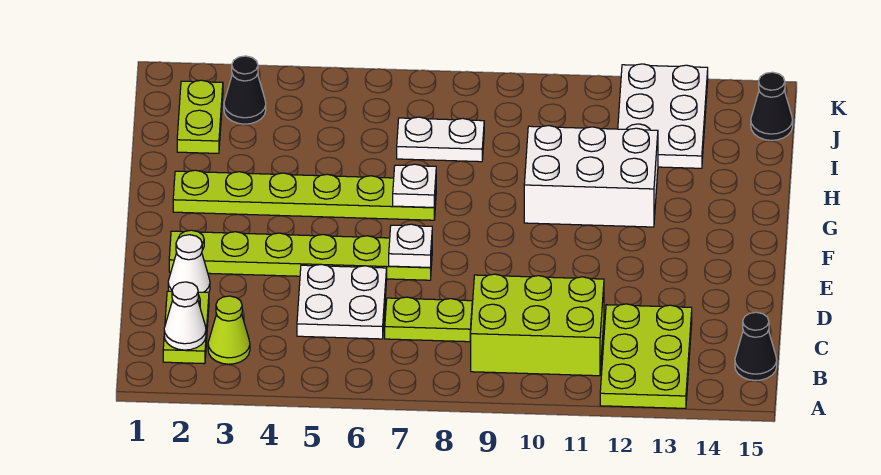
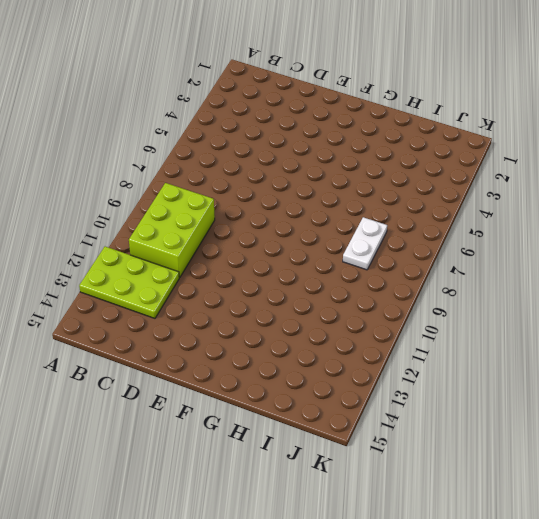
none -> lime plate B2:C2 level 1
none -> lime cone B3 level 1
none -> black cone B15 level 1

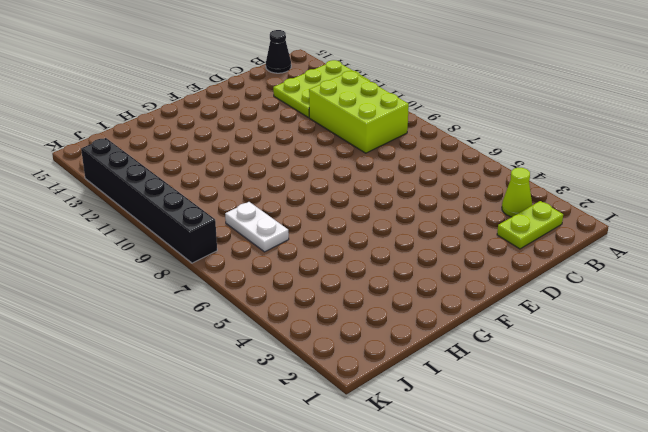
black brick K8:K13 level 1 -> white plate I12:K13 level 1
none -> white plate C5:D6 level 1
none -> lime plate C7:C8 level 1
none -> white cone D2 level 1

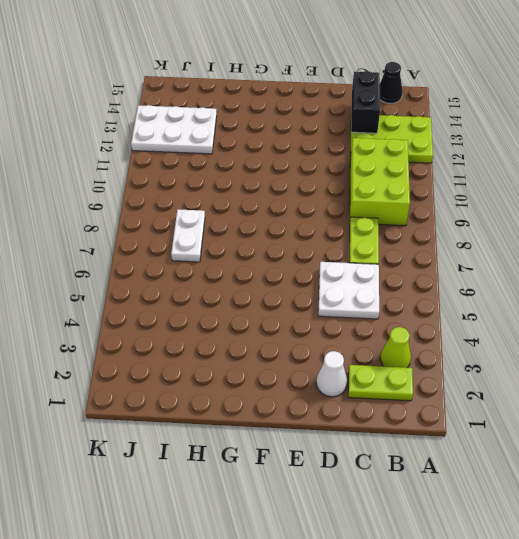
black brick C13:C14 level 2 -> none
none -> lime plate E2:E7 level 1
none -> lime plate G2:G7 level 1
none -> white brick G10:H12 level 1

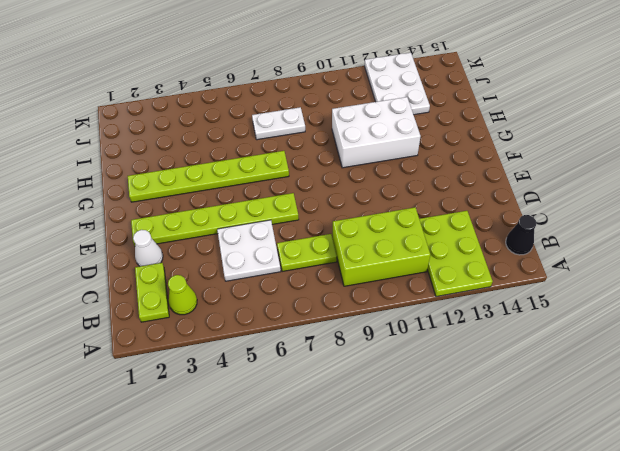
none -> lime plate I2:J2 level 1
none -> black cone J3 level 1
none -> black cone J15 level 1

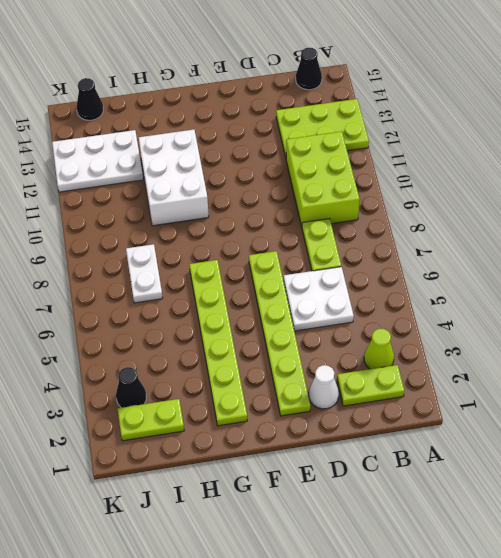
none -> white cone B2 level 2
none -> white plate E7 level 2
none -> white plate G7 level 2

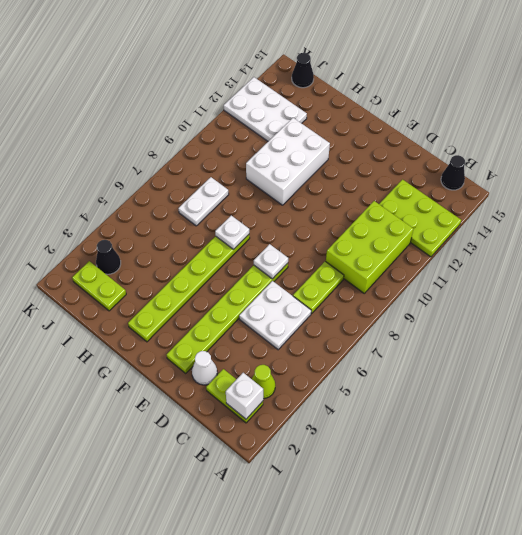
white brick B2 level 2 -> white cone B2 level 2

